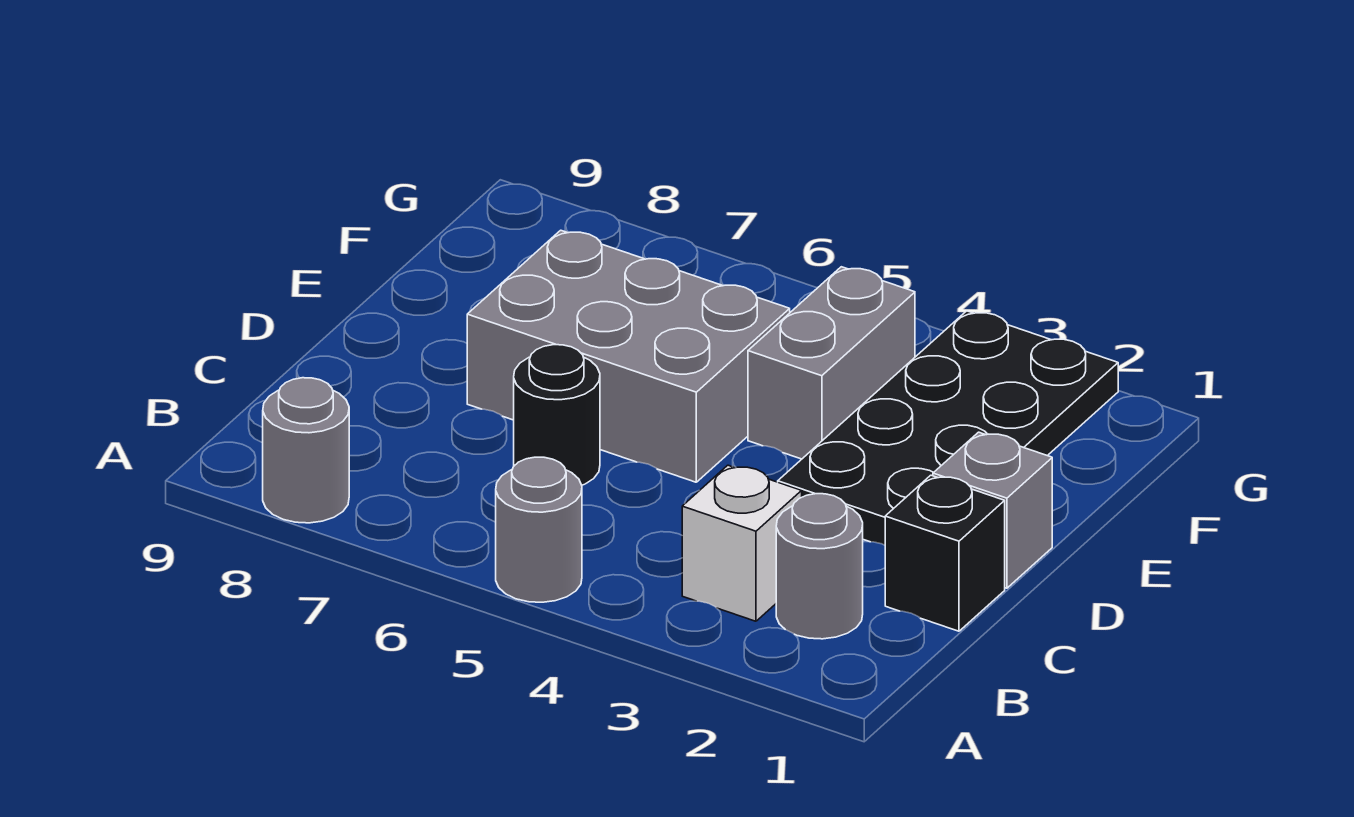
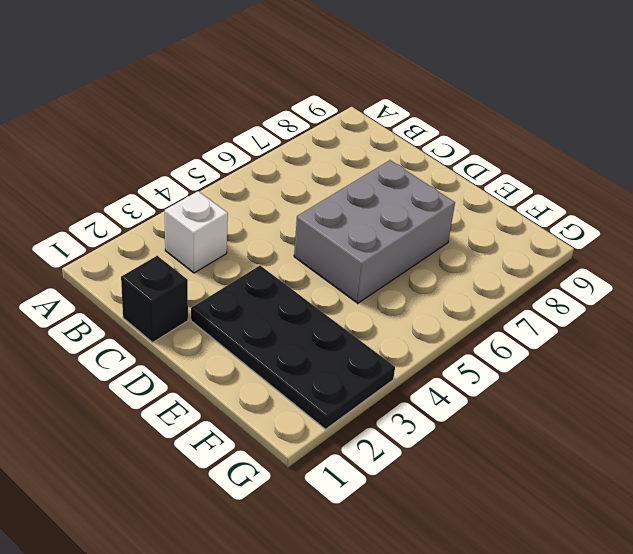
none -> grey round brick A5 level 1
none -> grey round brick A8 level 1

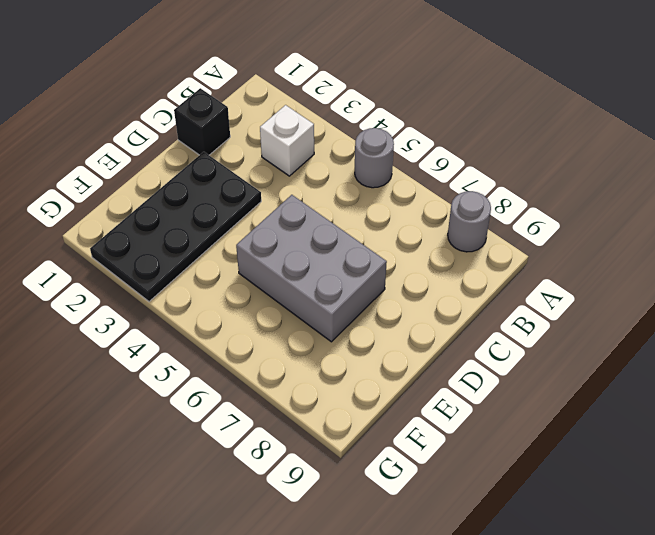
none -> grey round brick B2 level 1
none -> black round brick C6 level 1

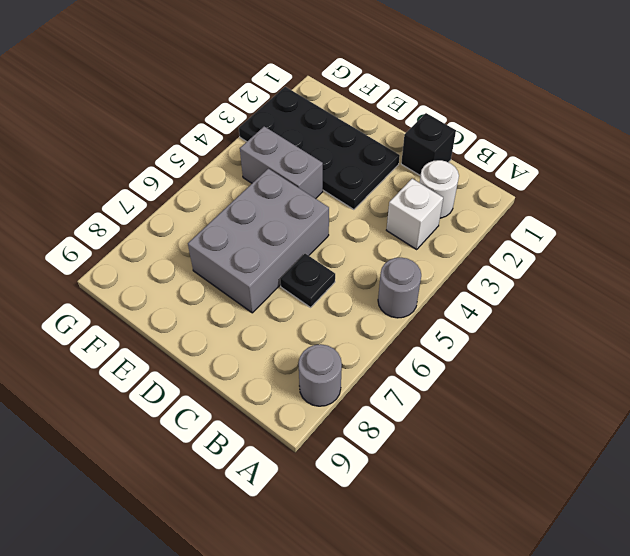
white round brick B2 level 1 -> grey round brick B2 level 1
black plate C6 level 1 -> black round brick C6 level 1
none -> grey brick D1 level 1

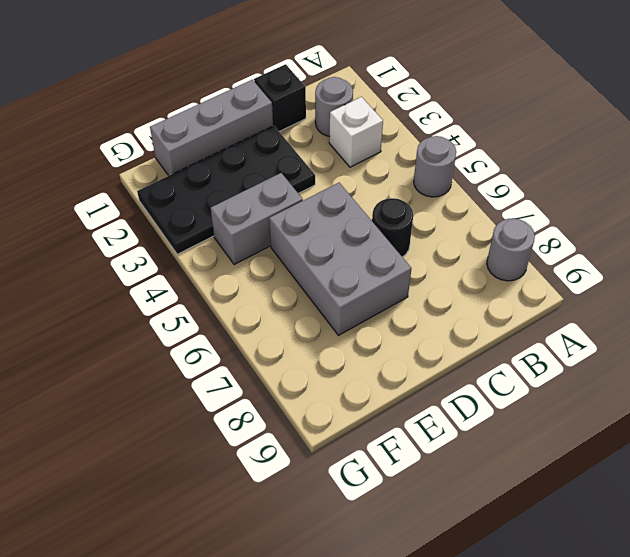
grey brick D1:F1 level 1 -> grey brick D1 level 1

